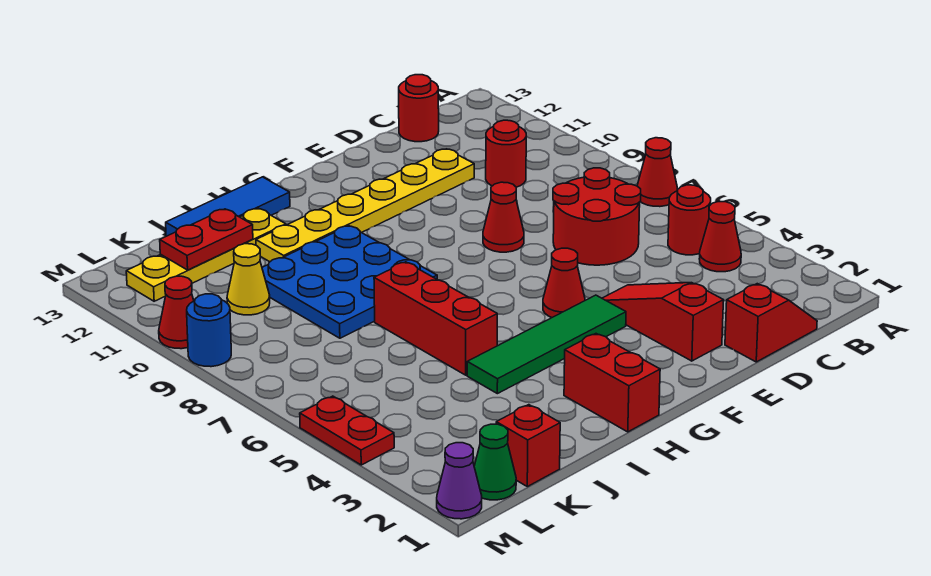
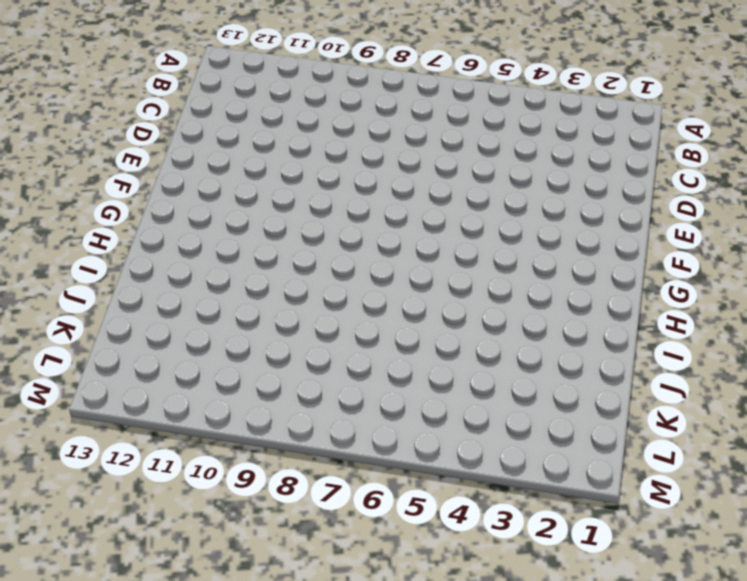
none -> red cone A7 level 1
none -> red cone B4 level 1
none -> red round brick B5 level 1

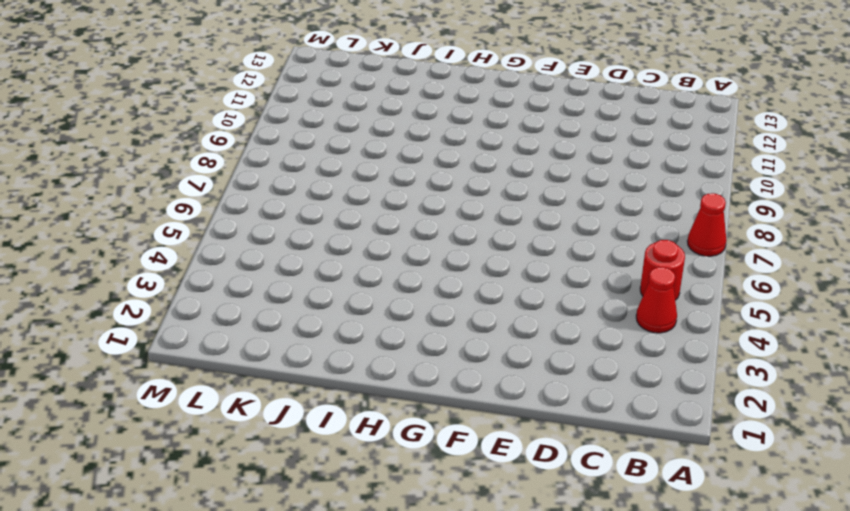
none -> red slope C1:D1 level 1 top D
none -> red round brick C6:D7 level 1
none -> red round brick C10 level 1

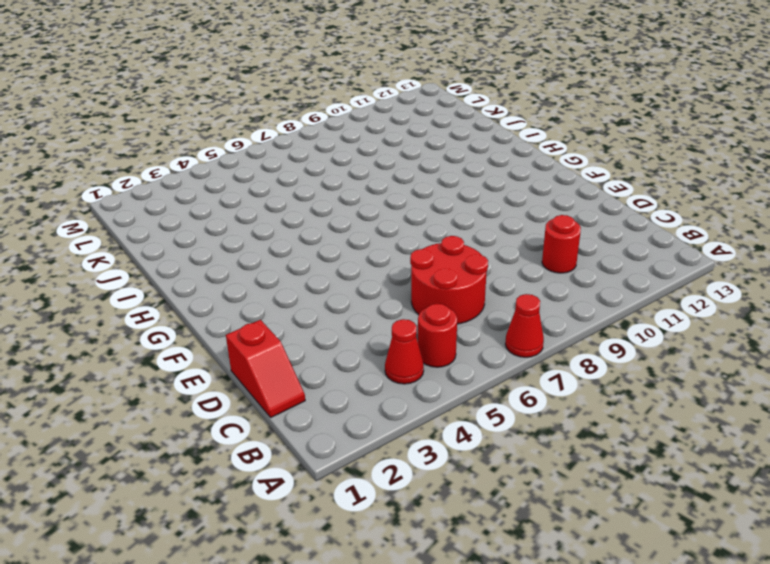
none -> red round brick C13 level 1
none -> yellow plate D11:I11 level 1
none -> red slope E2:E4 level 1 top 2

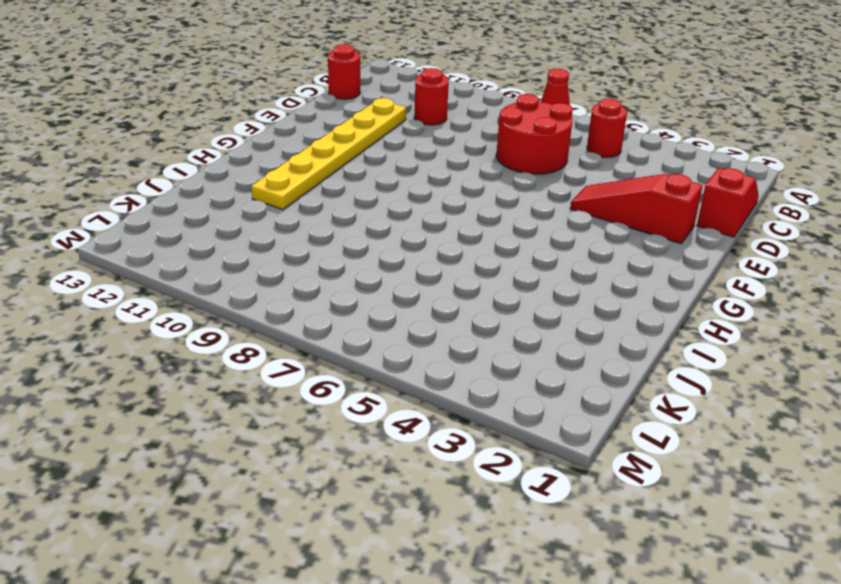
none -> red cone B4 level 1
none -> red cone E8 level 1
none -> green tile F4:I4 level 1

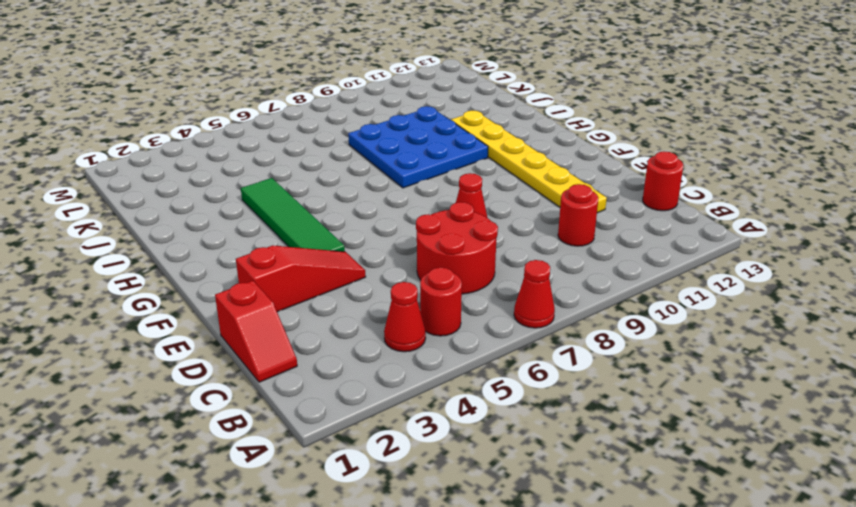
none -> red cone F5 level 1
none -> red brick H1:H2 level 1
none -> blue tile H13:J13 level 1

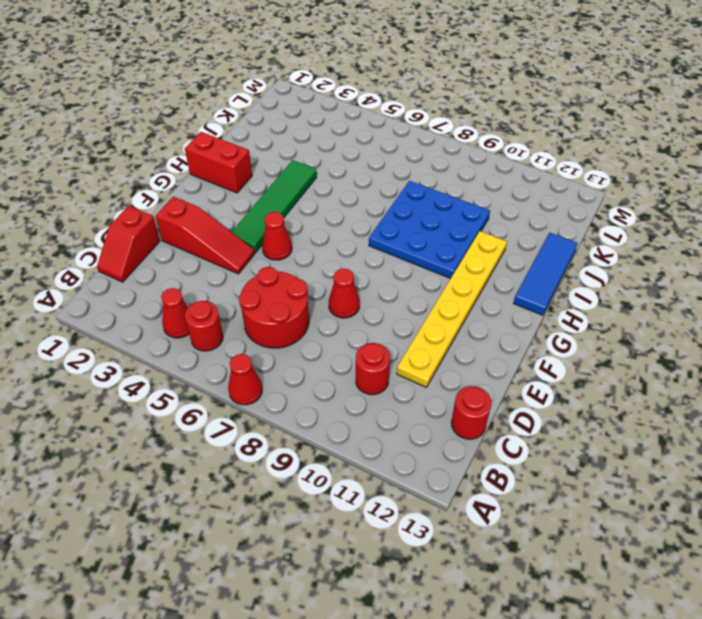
none -> red brick I5:I7 level 1
none -> yellow plate I12:L12 level 1
none -> red brick K1 level 1

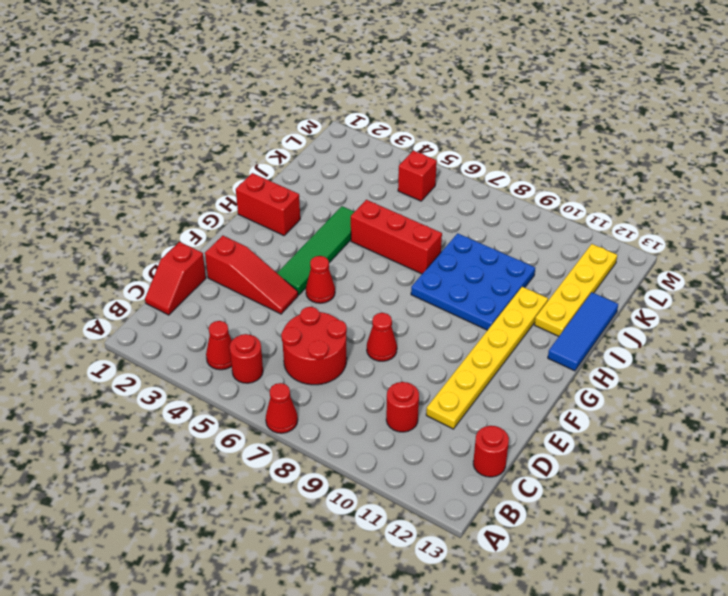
red brick L5 level 1 -> red brick K1 level 1
none -> yellow cone K10 level 1
none -> green cone L1 level 1
none -> purple cone M1 level 1

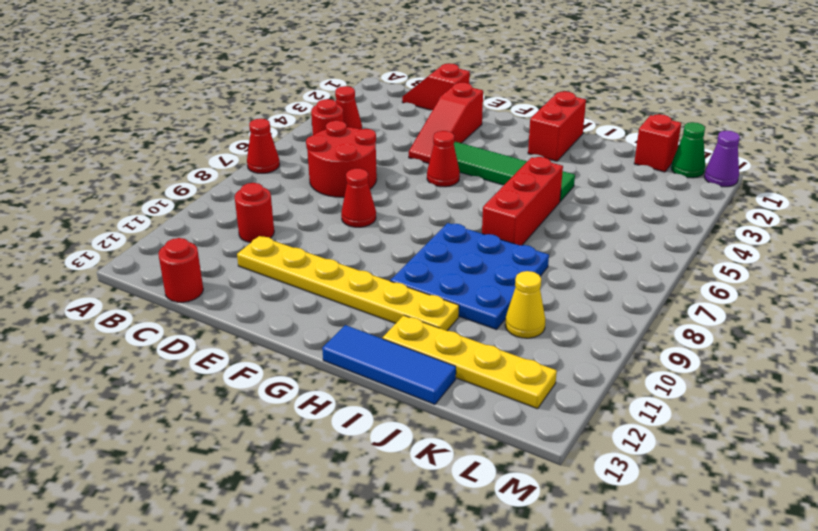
none -> red plate M4:M5 level 1
none -> blue round brick M9 level 1
none -> red cone M10 level 1

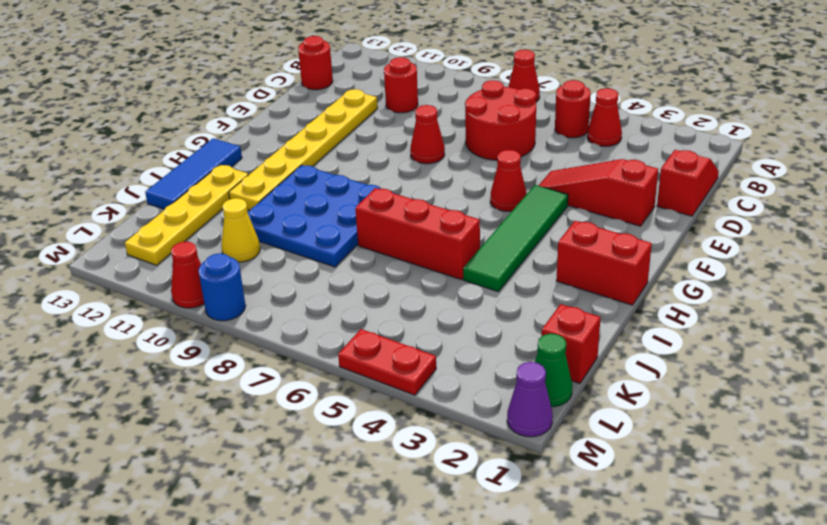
none -> red plate J12:K12 level 2

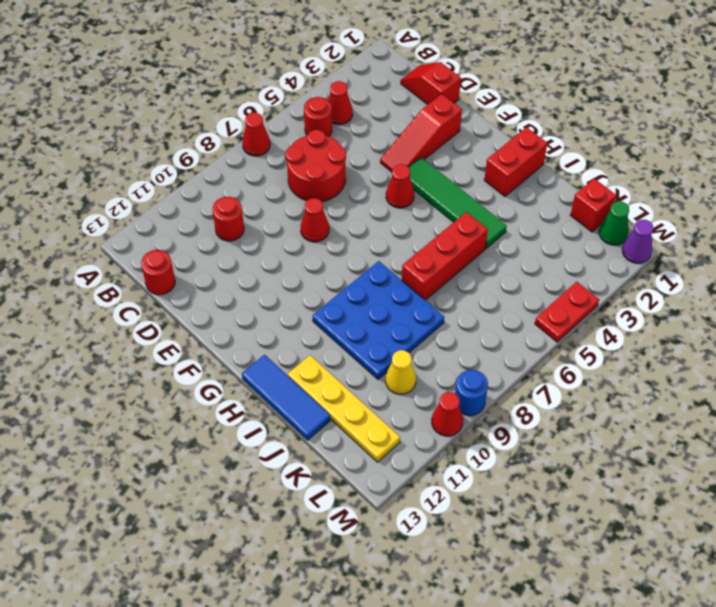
none -> yellow plate D11:I11 level 1
none -> red plate J12:K12 level 2

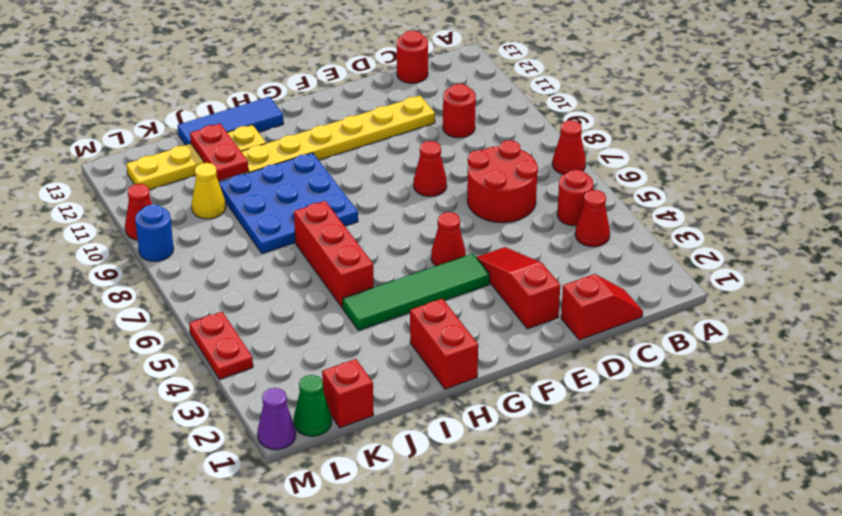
red plate J11:J12 level 2 -> red plate J12:K12 level 2

